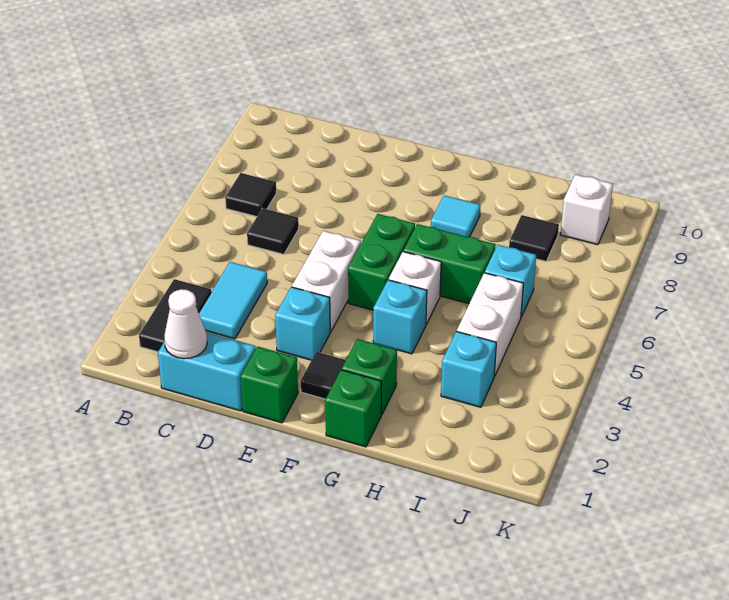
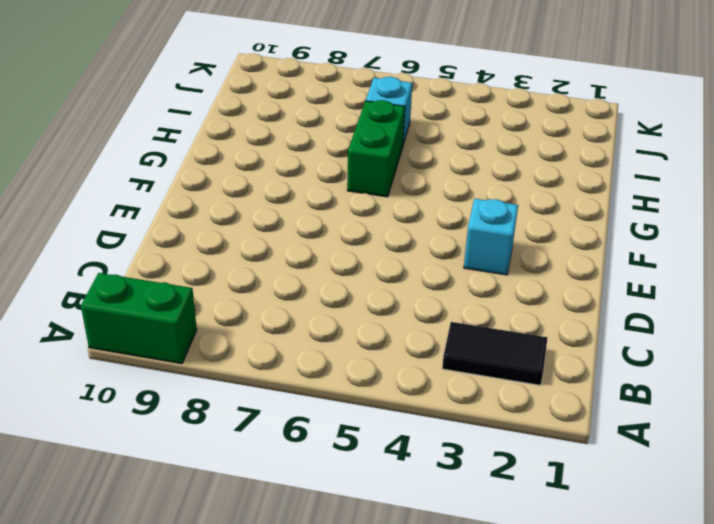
green brick A9:A10 level 1 -> green brick F5:F6 level 1
none -> black tile B7 level 1
none -> cyan brick C1:D1 level 1
none -> cyan tile C3:C4 level 1

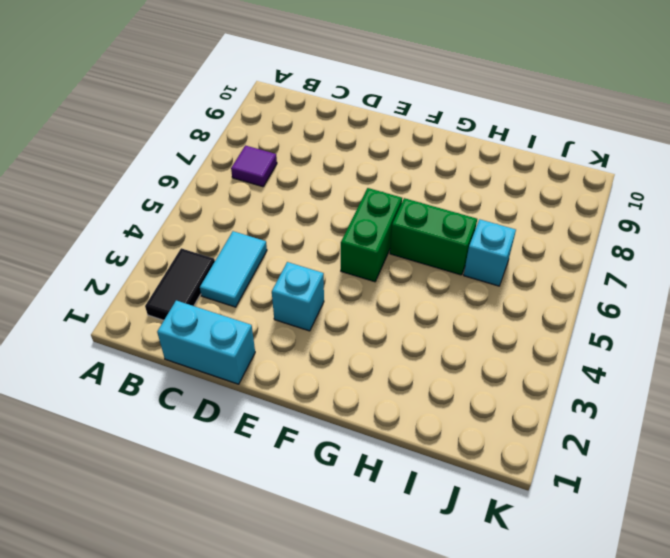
purple tile B7 level 1 -> black tile B7 level 1
none -> black tile C6 level 1
none -> green brick E1 level 1
none -> white brick E4:E5 level 1

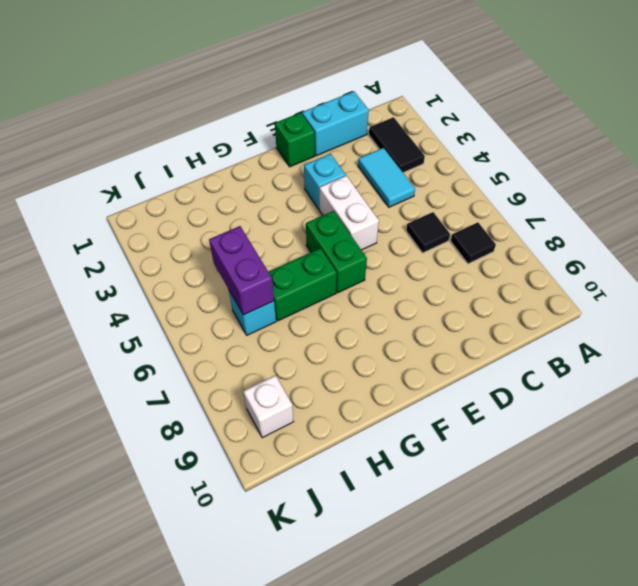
purple brick I5:I6 level 2 -> none
none -> black tile F2 level 1
none -> green brick G1 level 1
none -> green brick G2 level 1

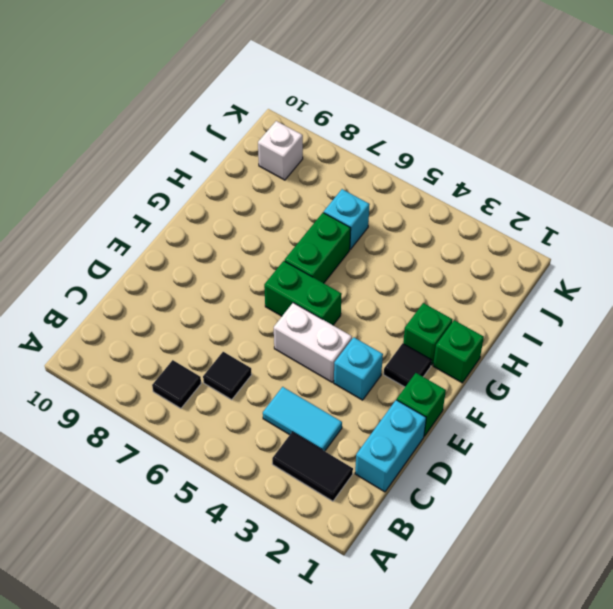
none -> cyan brick G4 level 1
none -> white brick G5 level 1
none -> cyan tile G8 level 1

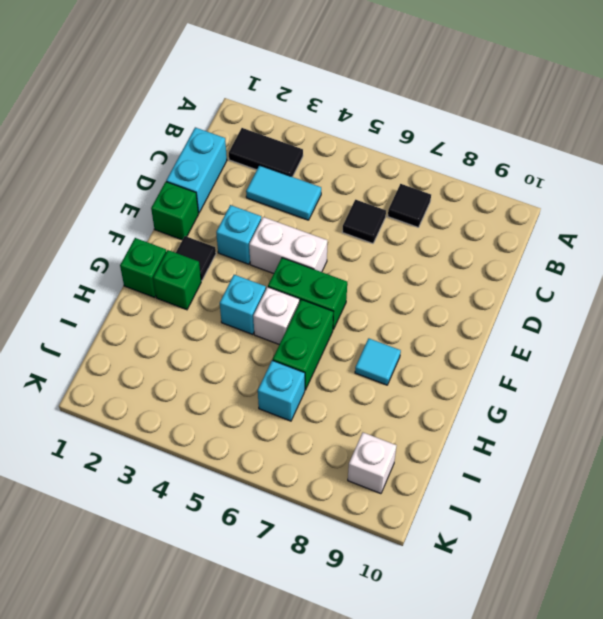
none -> cyan brick I3 level 1
none -> white brick I4:I5 level 1
none -> black tile I8 level 1

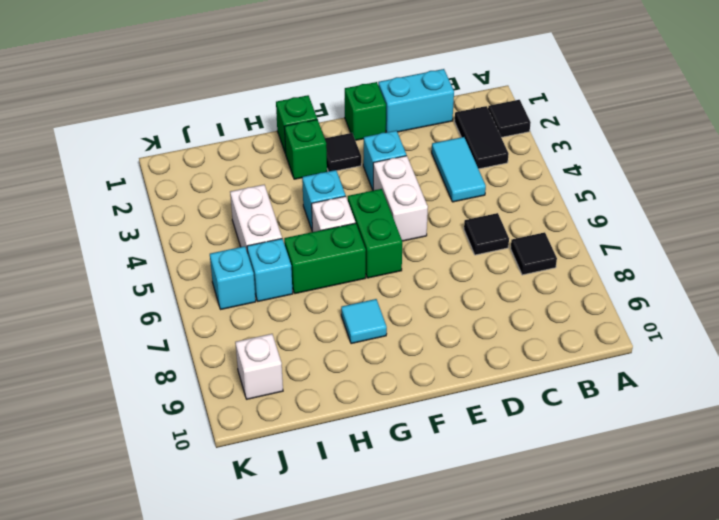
black tile A2 level 1 -> black tile I8 level 1
cyan brick J6 level 1 -> cyan brick I3 level 1
none -> white cone C1 level 2

